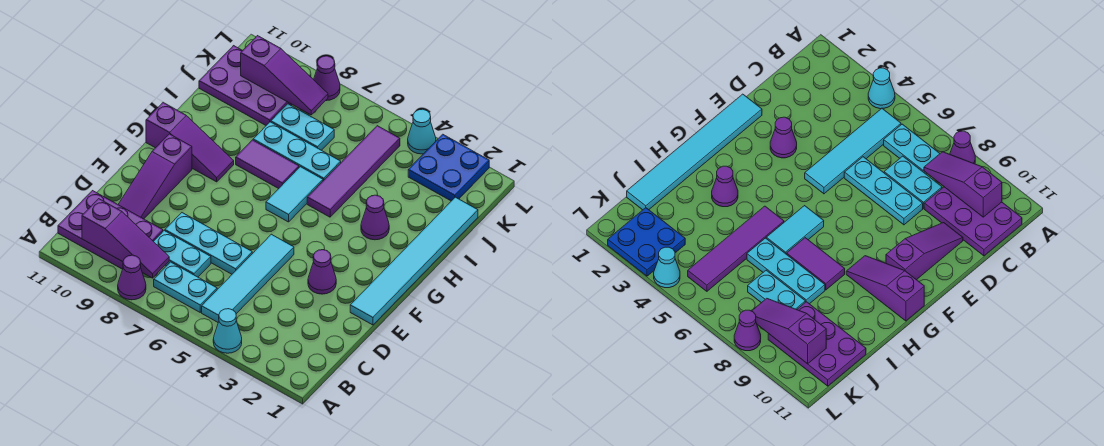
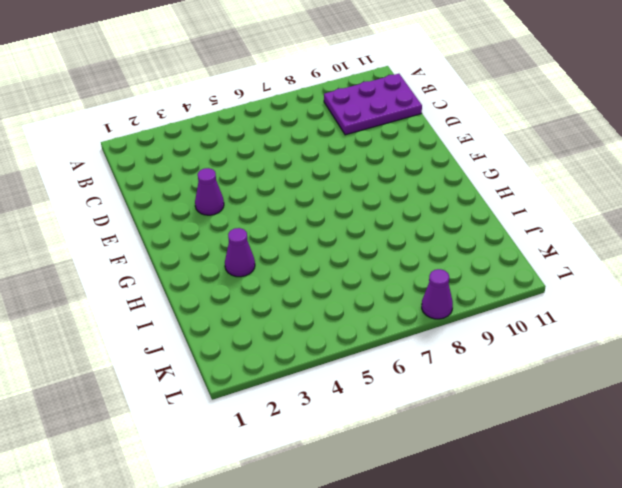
none -> cyan cone A4 level 1
none -> purple cone A8 level 1
none -> cyan tile B5:E5 level 1

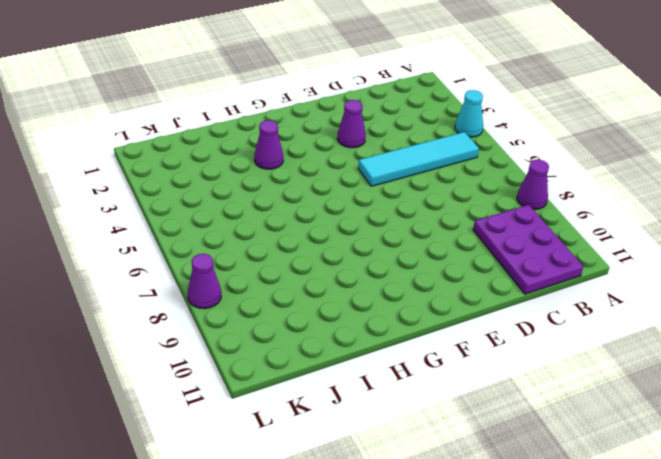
none -> cyan plate B6:B7 level 1
none -> cyan plate C7:C8 level 1
none -> cyan plate D6:D8 level 1

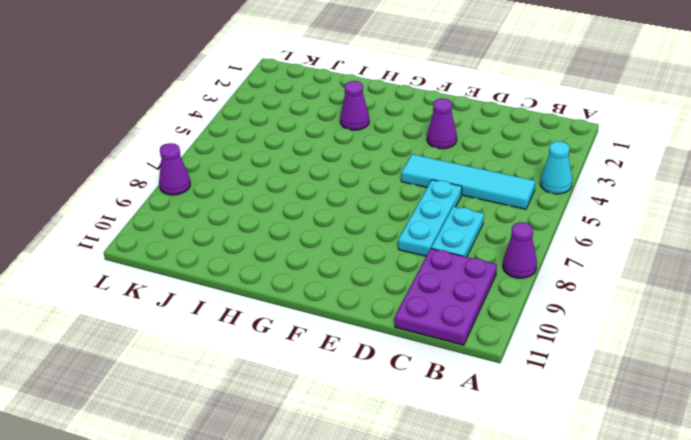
none -> cyan plate B6:B7 level 1
none -> purple slope D10:F10 level 1 top F
none -> cyan tile E1:J1 level 1

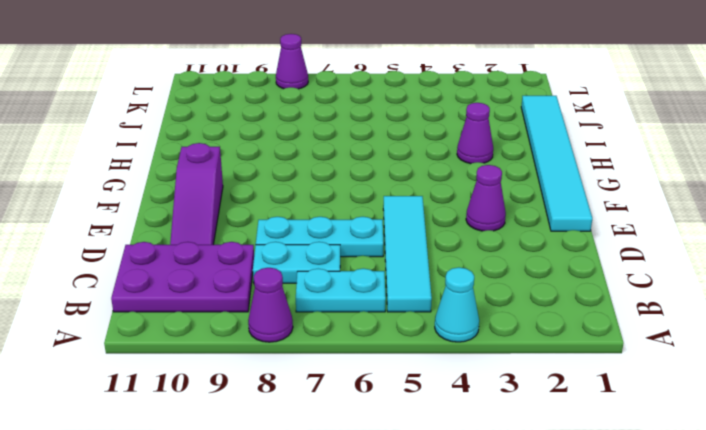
none -> cyan tile G6:H6 level 1
none -> purple slope G9:G11 level 1 top 11
none -> purple tile H5:K5 level 1

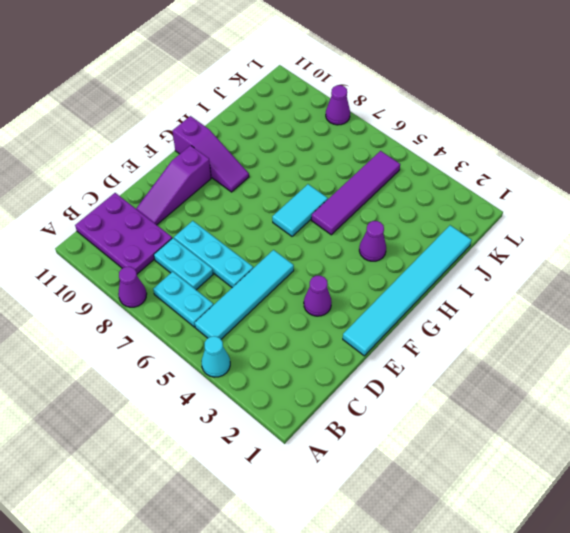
none -> purple tile H7:H8 level 1
none -> cyan plate I6:I8 level 1
none -> cyan plate J7:J8 level 1

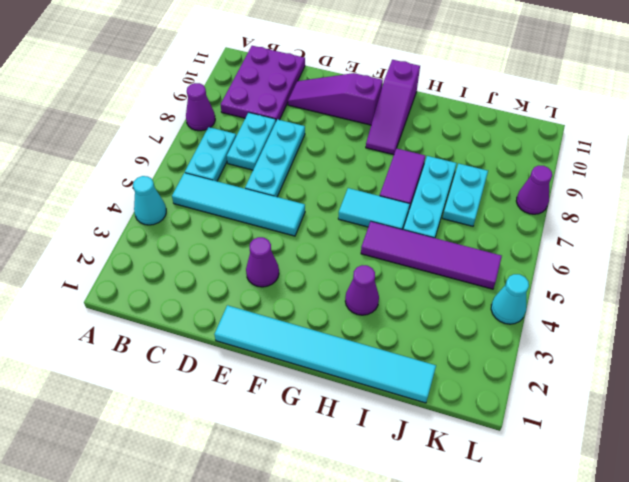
none -> purple plate J9:K11 level 1
none -> blue plate K2:L3 level 1
none -> purple slope B8:B10 level 2 top 10

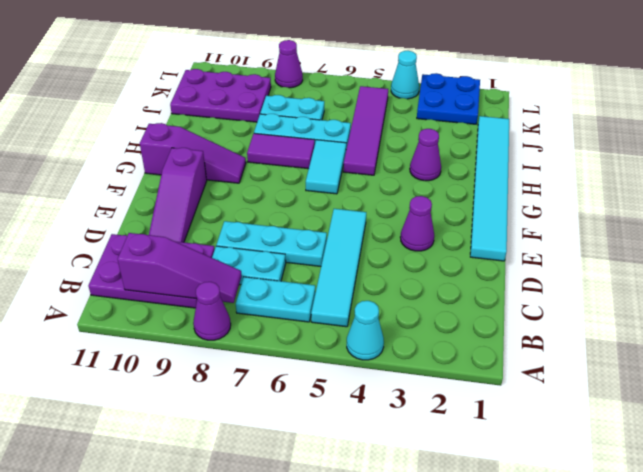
none -> purple slope K8:K10 level 2 top 10

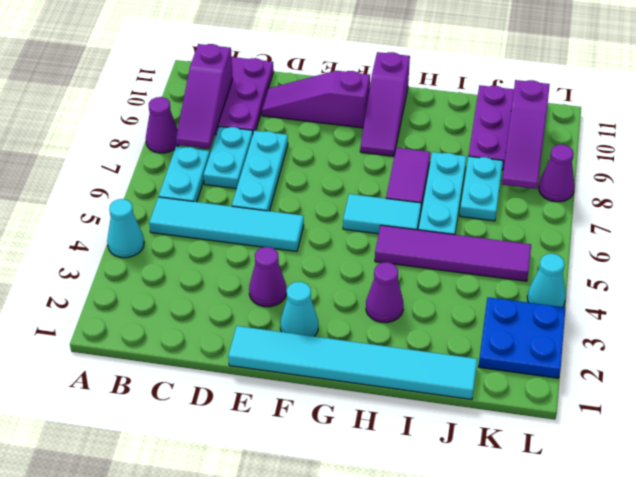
cyan cone F2 level 1 -> none

